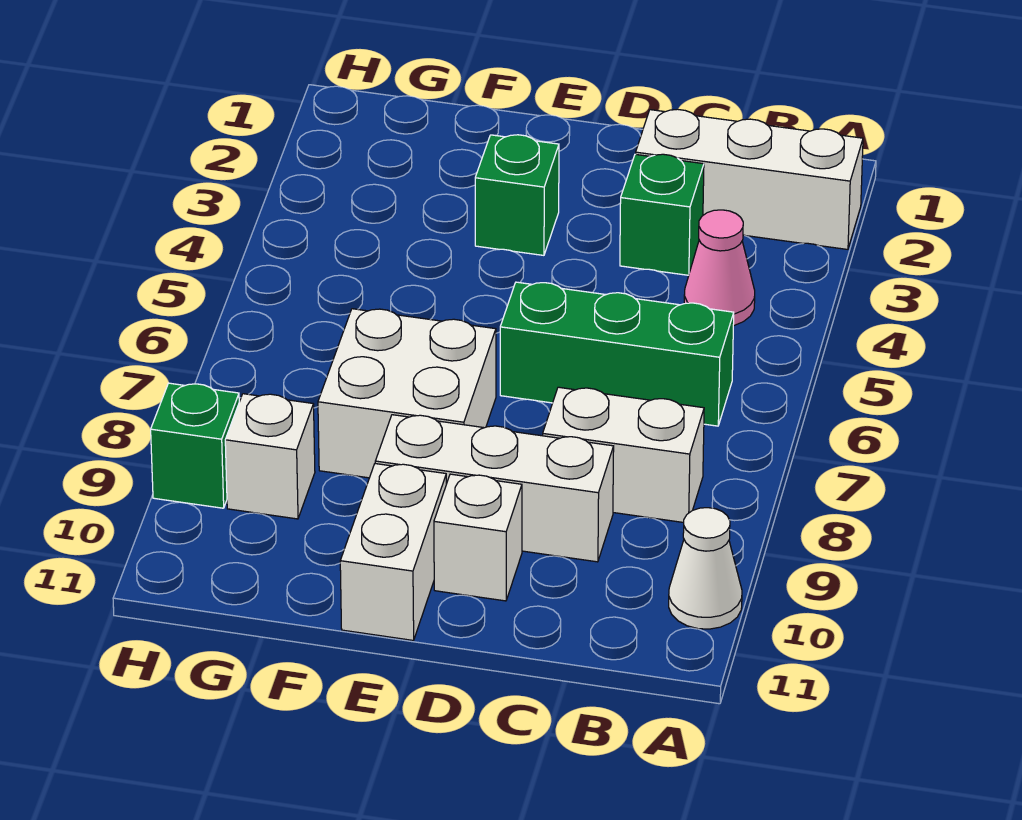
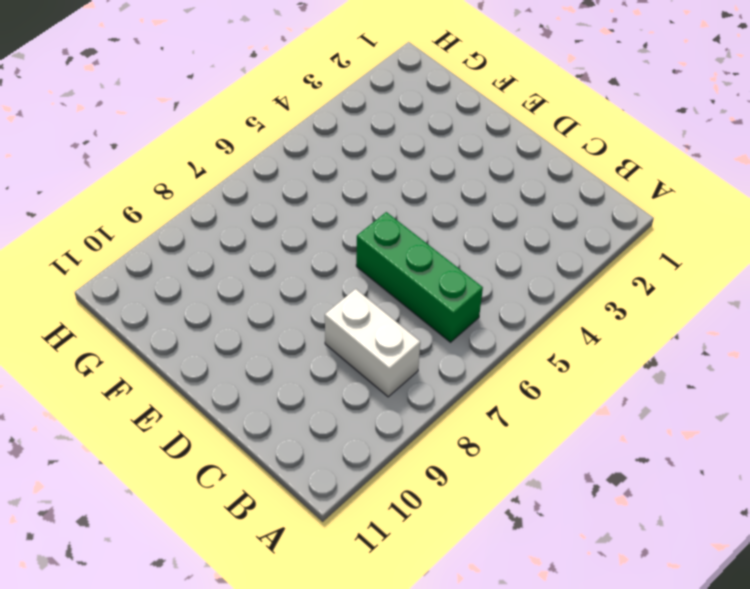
none -> white brick A2:C2 level 1
none -> white cone A10 level 1
none -> pink cone B4 level 1

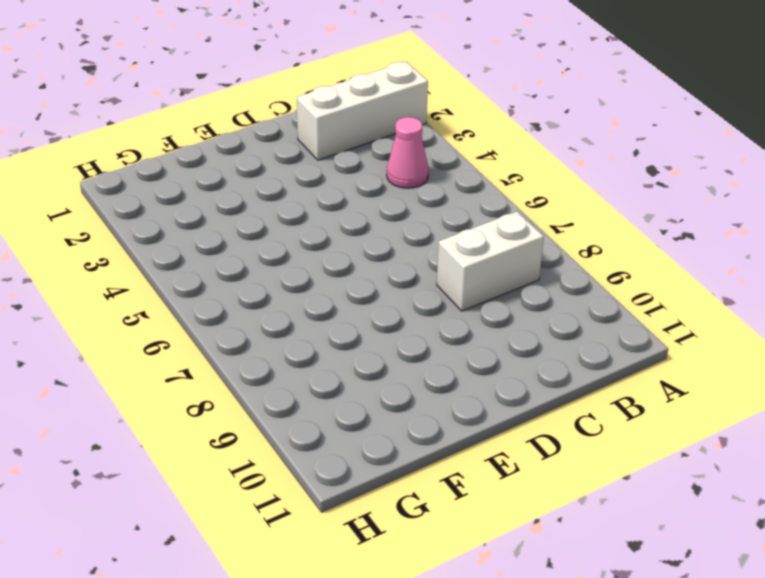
none -> white cone A10 level 1
none -> green brick B6:D6 level 1
none -> green brick C3 level 1

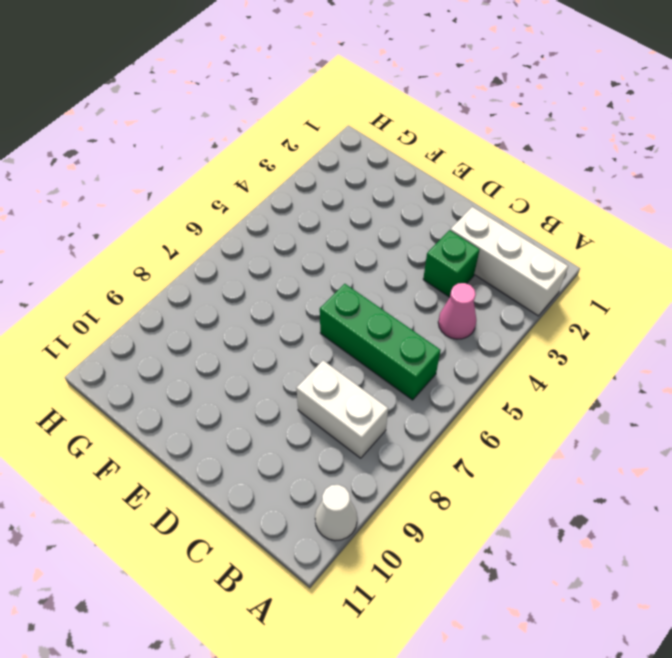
none -> white brick C9:E9 level 1
none -> white brick D10 level 1
none -> green brick E3 level 1

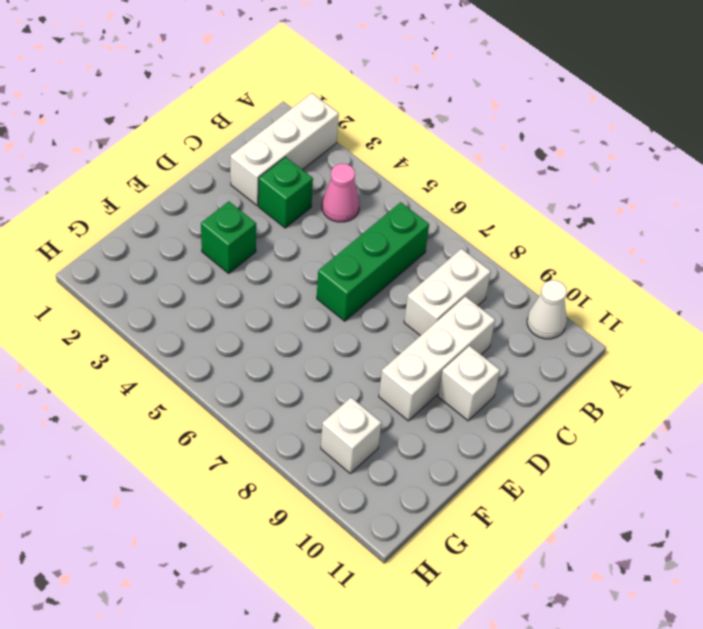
none -> white brick E7:F8 level 1
none -> white brick E10:E11 level 1
none -> green brick H9 level 1

